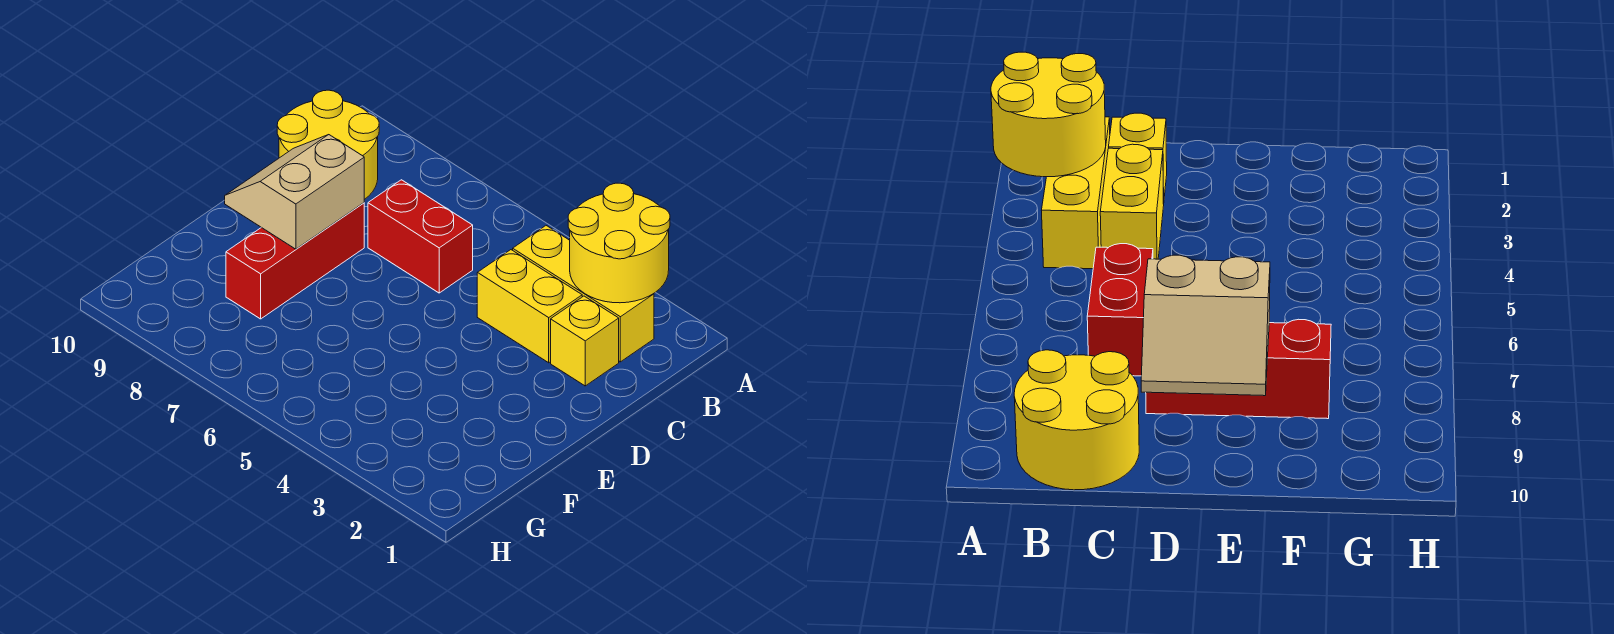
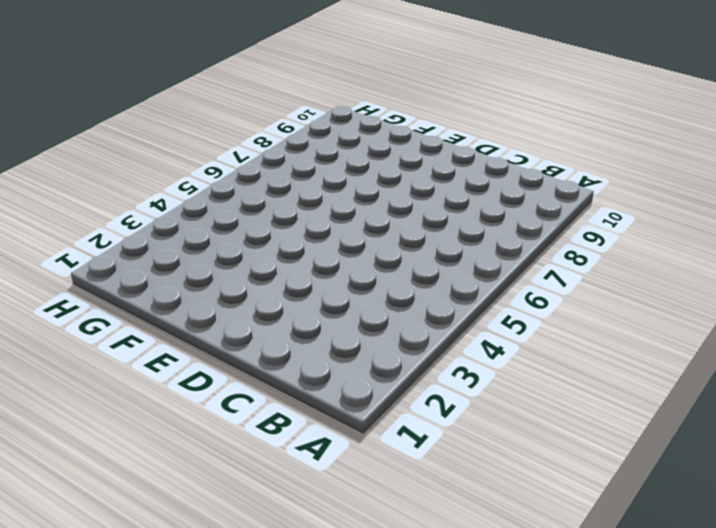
none -> yellow brick B2:B4 level 1
none -> yellow round brick B9:C10 level 1

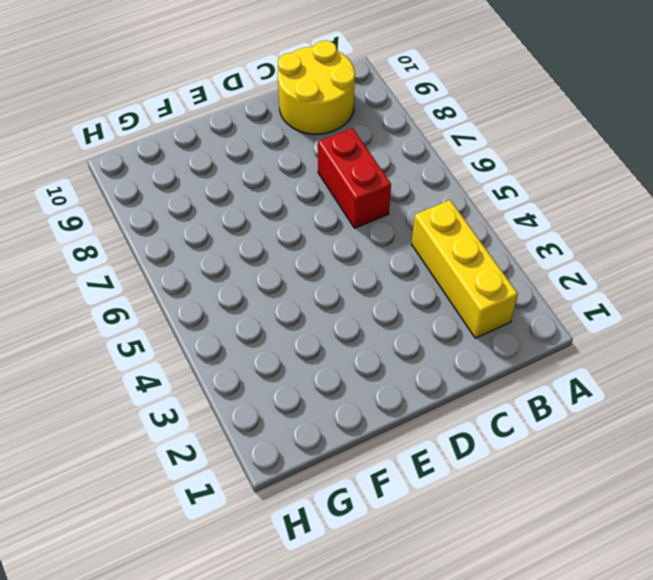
none -> yellow brick C2 level 1
none -> yellow brick C3:C4 level 1

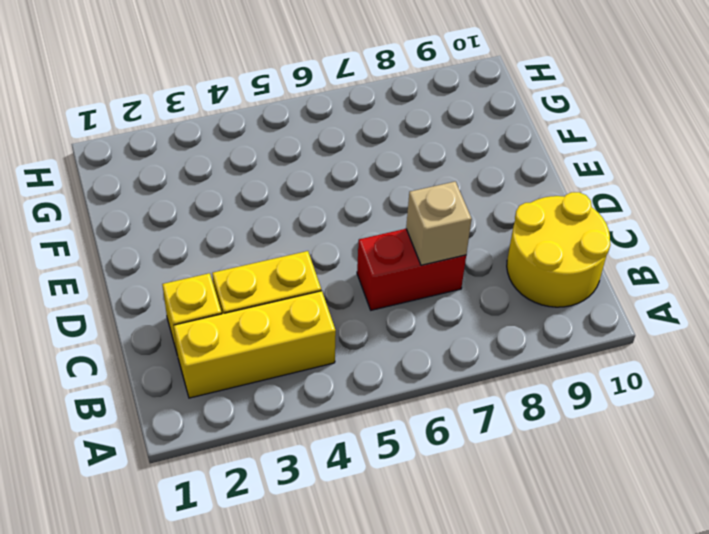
tan brick C7 level 2 -> none
none -> red brick D8:F8 level 1
none -> yellow round brick A2:B3 level 2

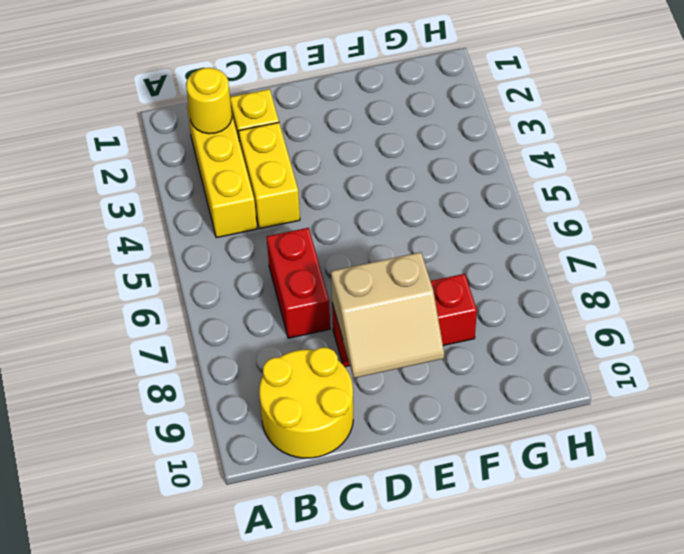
yellow round brick B2 level 2 -> yellow round brick A2:B3 level 2

